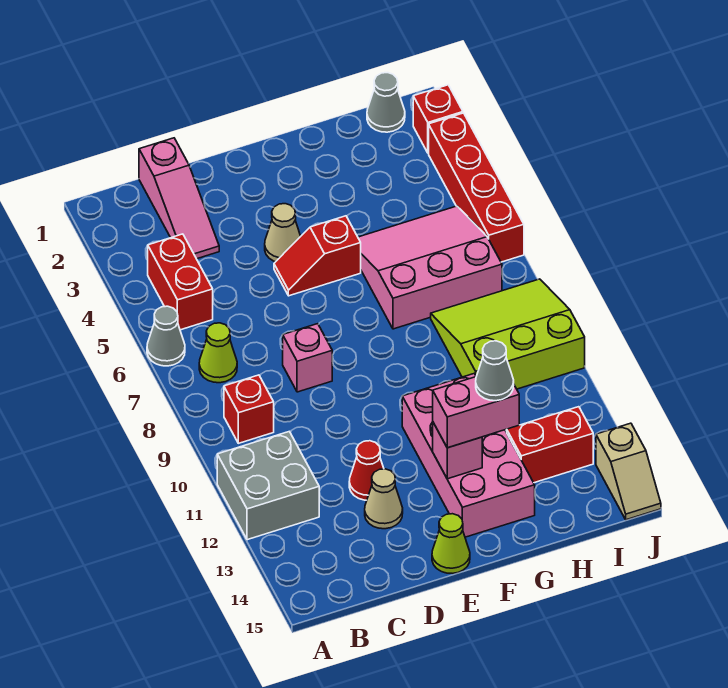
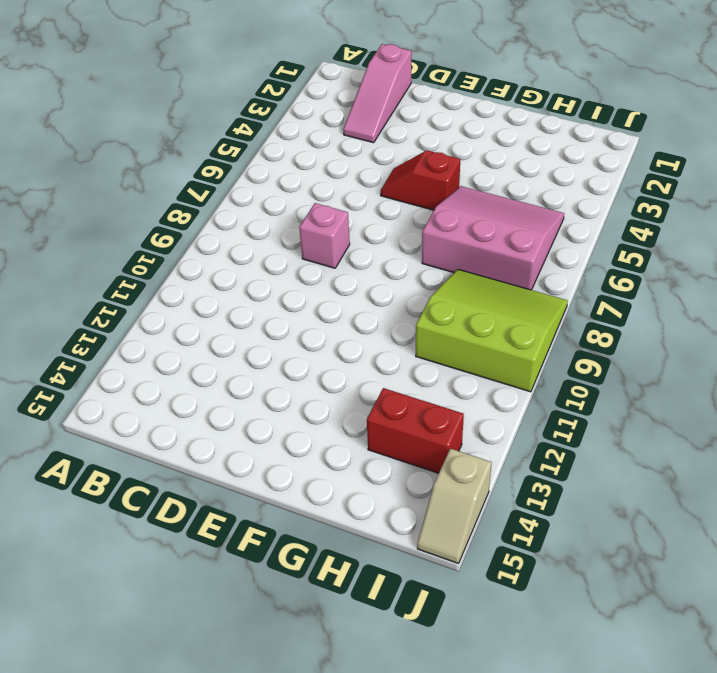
none -> grey cone A6 level 1
none -> grey brick A11:B12 level 1
none -> red brick B4:B5 level 1

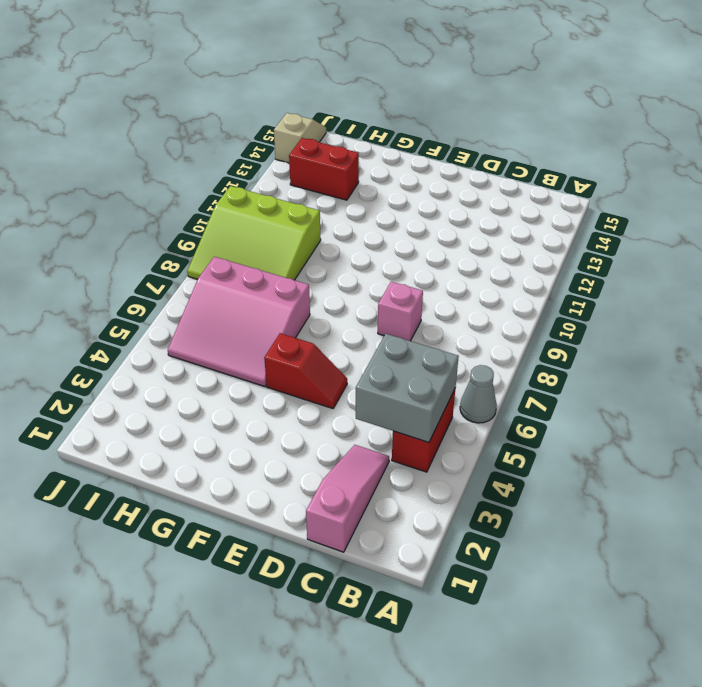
grey brick B4:C5 level 2 -> grey brick A11:B12 level 1
none -> lime cone B7 level 1
none -> red brick B9 level 1
none -> red cone D12 level 1

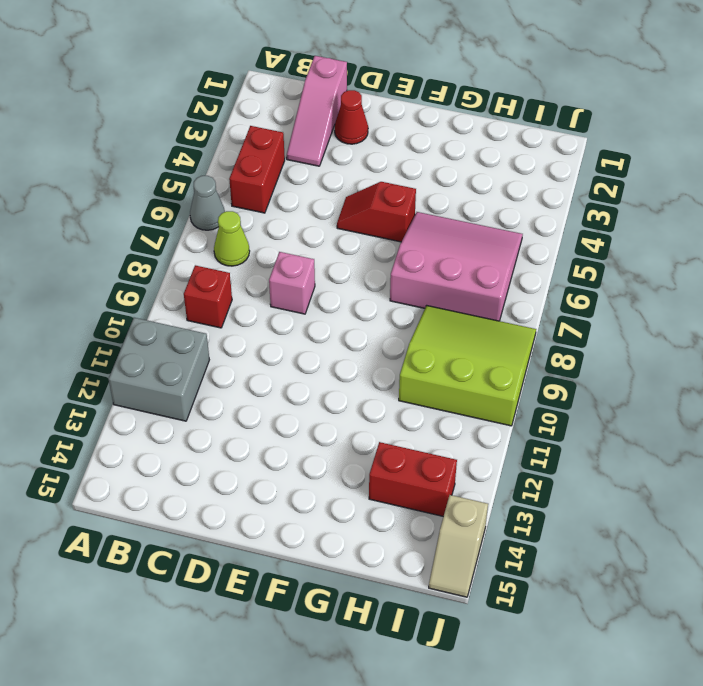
red cone D2 level 1 -> red cone D12 level 1
none -> tan cone D13 level 1
none -> tan cone E4 level 1
none -> lime cone E15 level 1

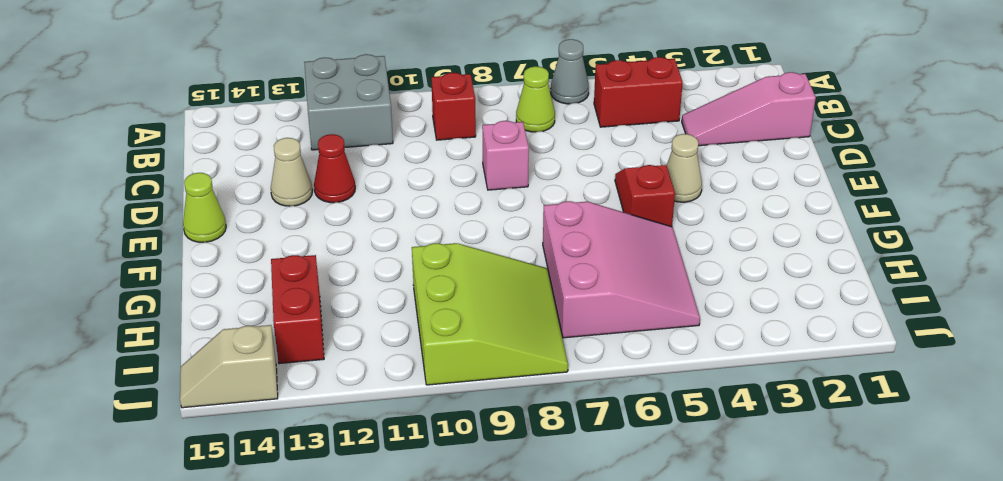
none -> pink brick F11:G14 level 1
none -> grey cone I1 level 1
none -> red brick J2 level 1

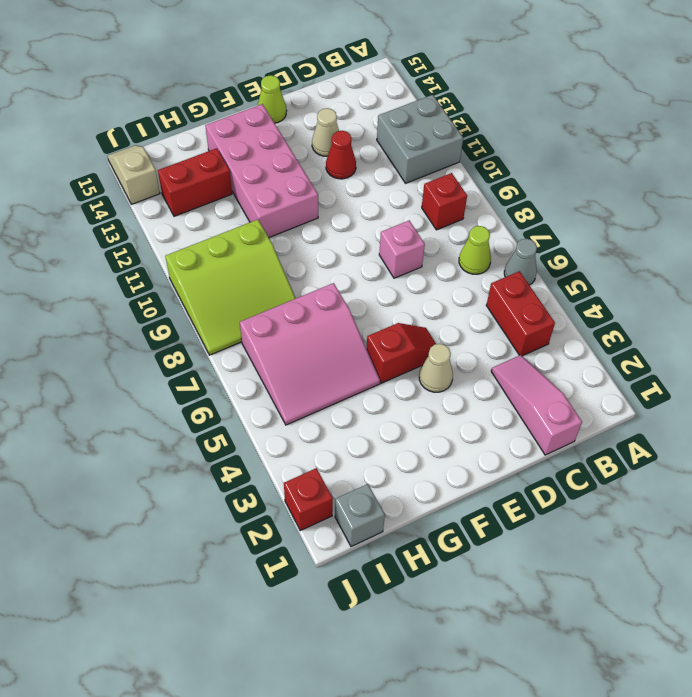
grey brick I1 level 1 -> grey cone I1 level 1
none -> red brick J3:J6 level 1
none -> pink brick F13 level 2
none -> pink brick F13:G13 level 3

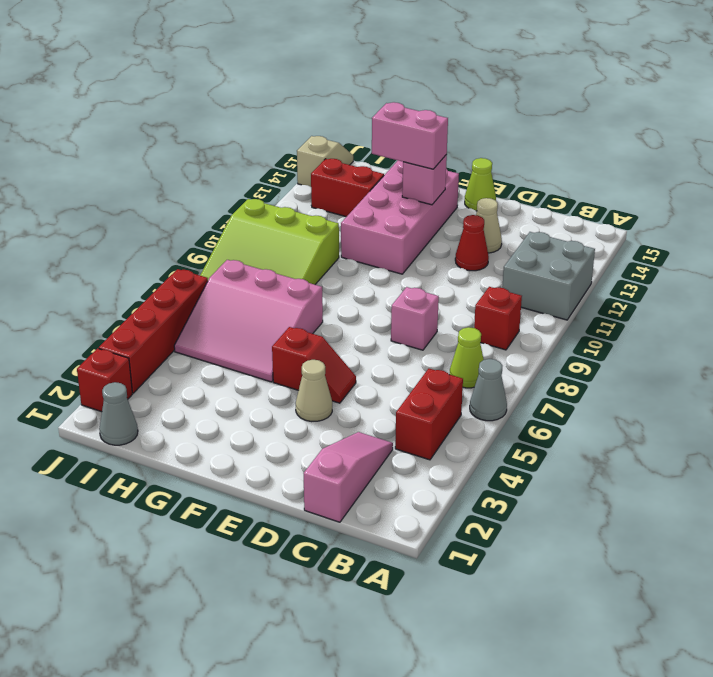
none -> grey cone G13 level 4

